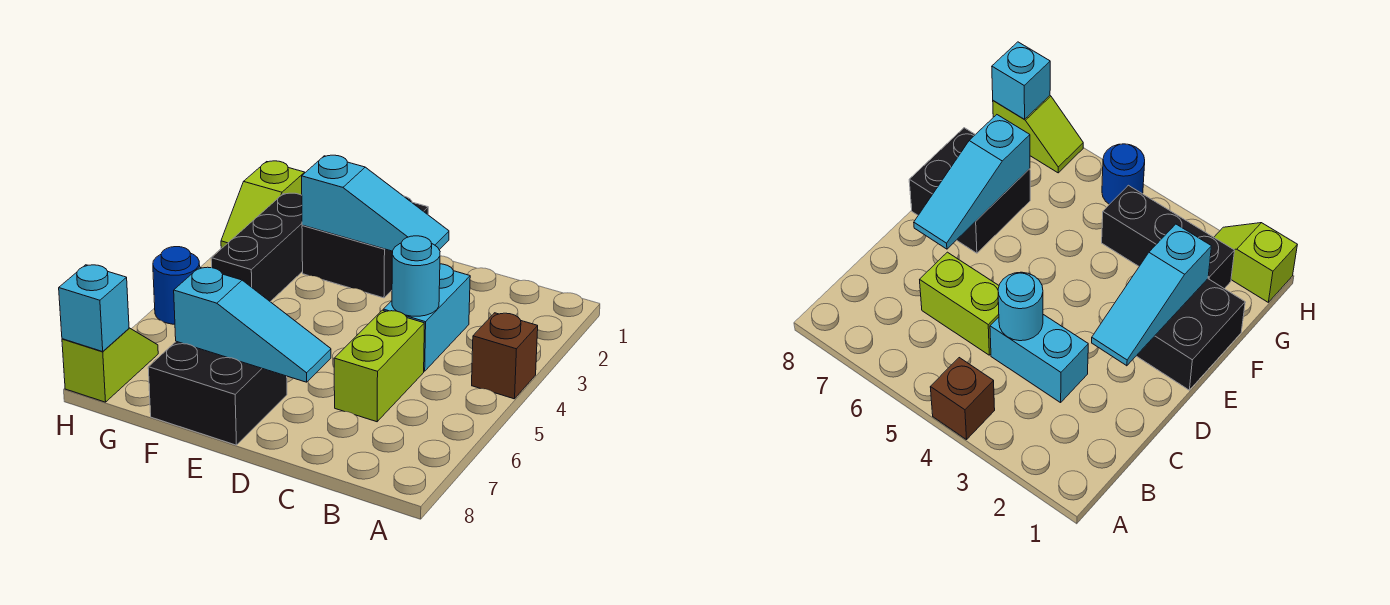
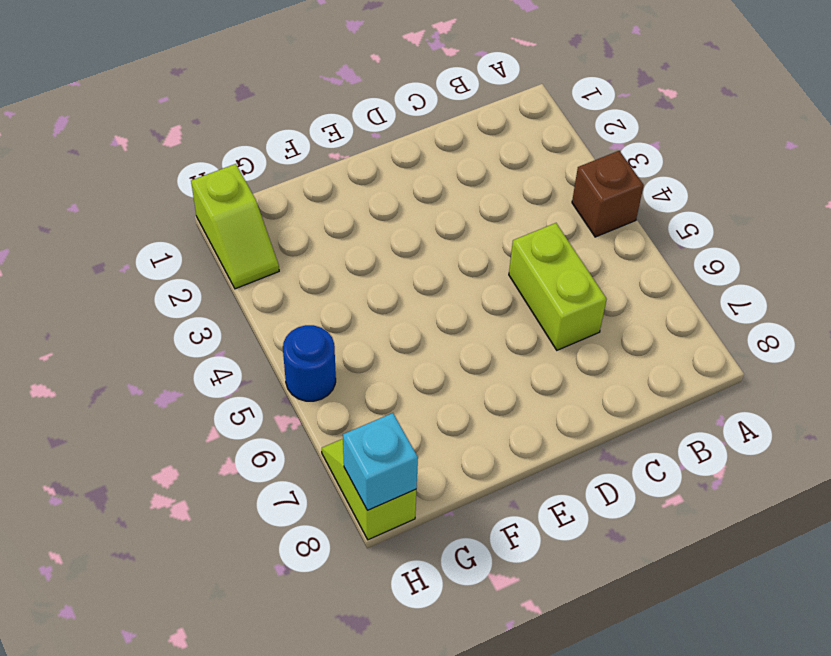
none -> cyan brick C3:C4 level 1
none -> black brick E1:F2 level 1
none -> black brick E7:F8 level 1

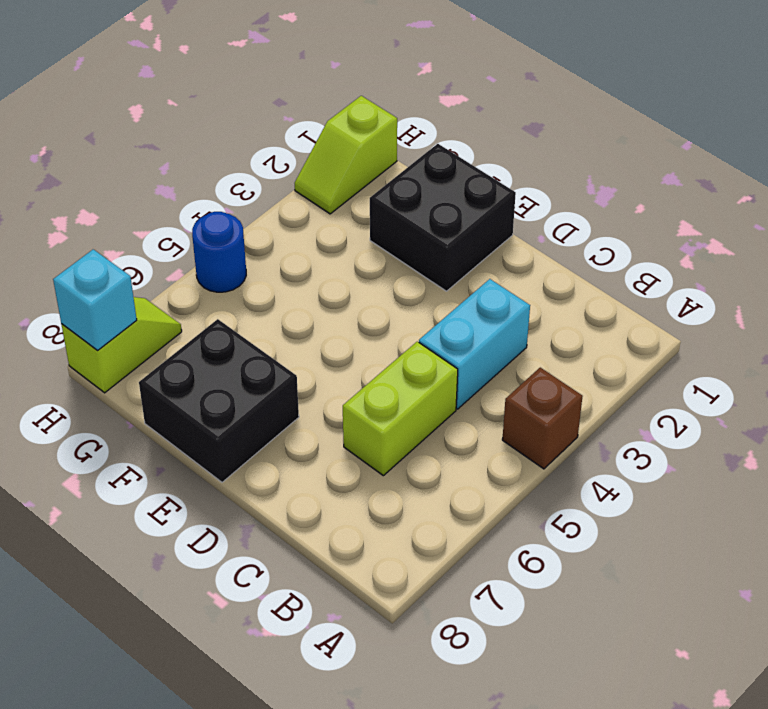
none -> black brick G2:G4 level 1
none -> cyan round brick C4 level 2
none -> cyan slope D2:F2 level 2 top F

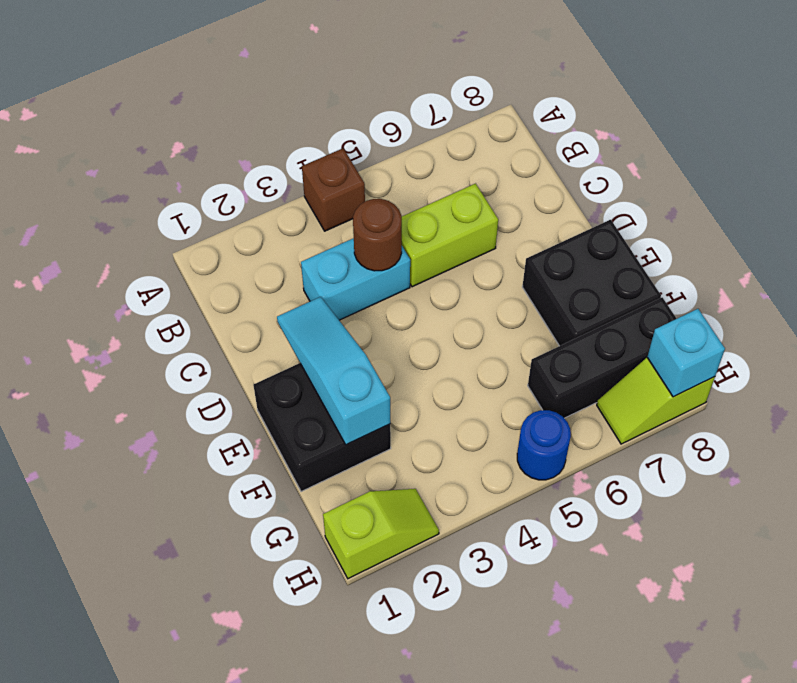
brown round brick C4 level 2 -> cyan round brick C4 level 2
black brick G6:G8 level 1 -> black brick G2:G4 level 1
none -> cyan slope D7:F7 level 2 top F

